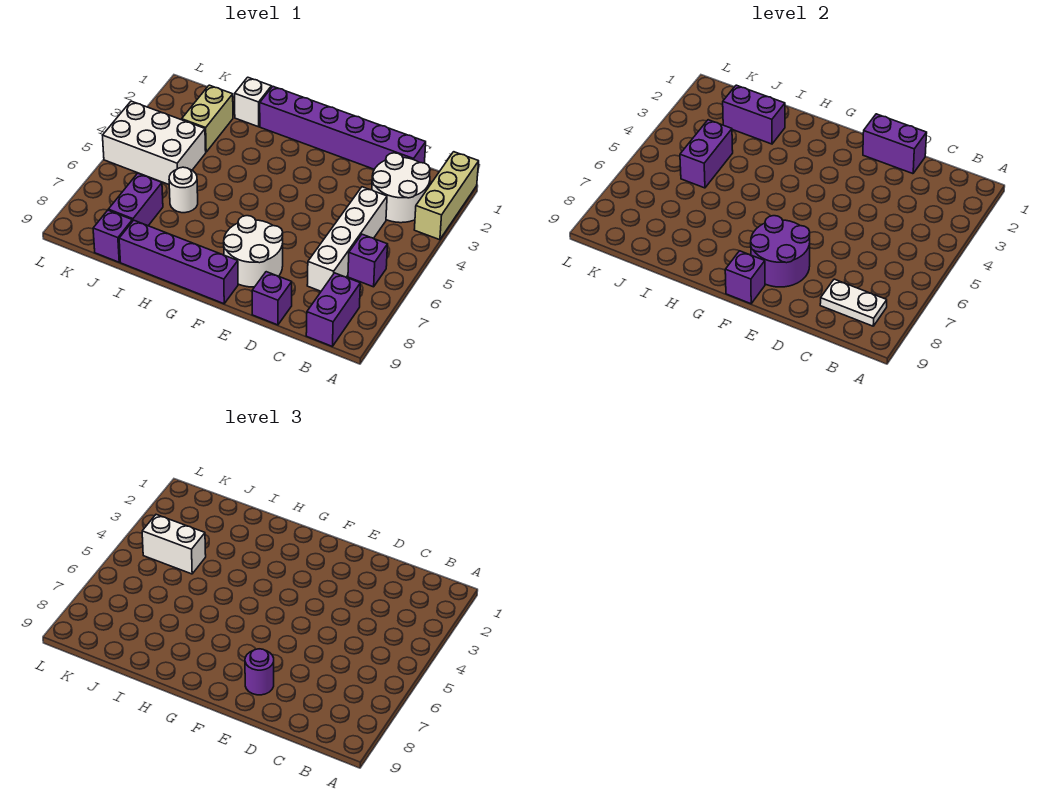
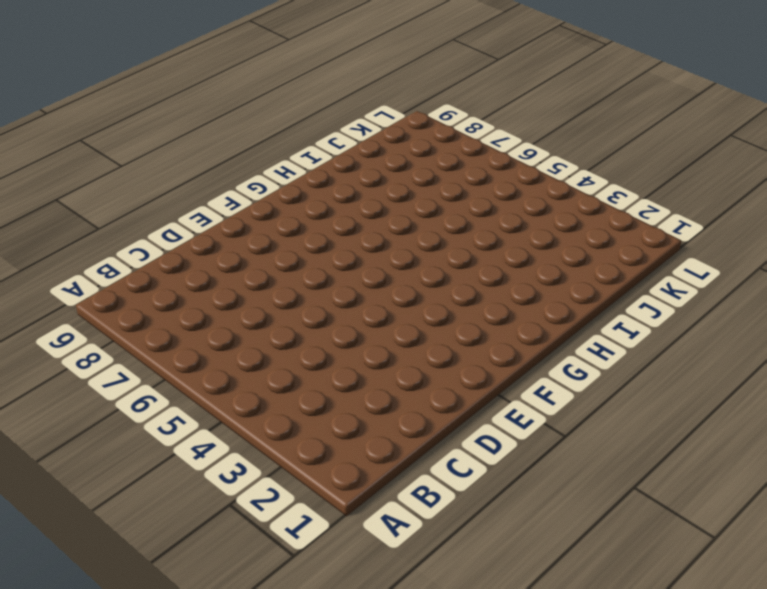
none -> tan brick A1:A3 level 1
none -> white round brick B2:C3 level 1
none -> purple brick B6 level 1

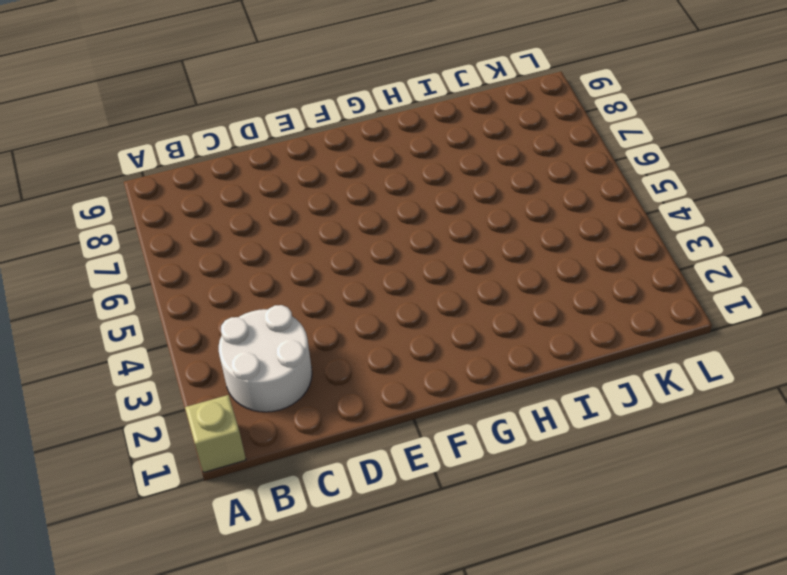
tan brick A1 level 1 -> tan brick A1:A3 level 1
none -> purple brick B6 level 1
none -> purple brick B8:B9 level 1
none -> purple brick C1:H1 level 1

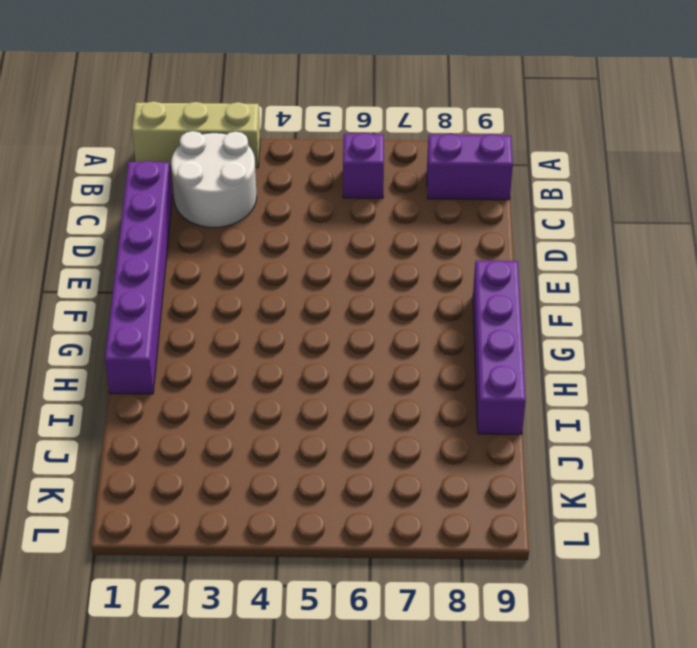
none -> white brick C4:C7 level 1
none -> purple brick D9 level 1
none -> white round brick E7:F8 level 1

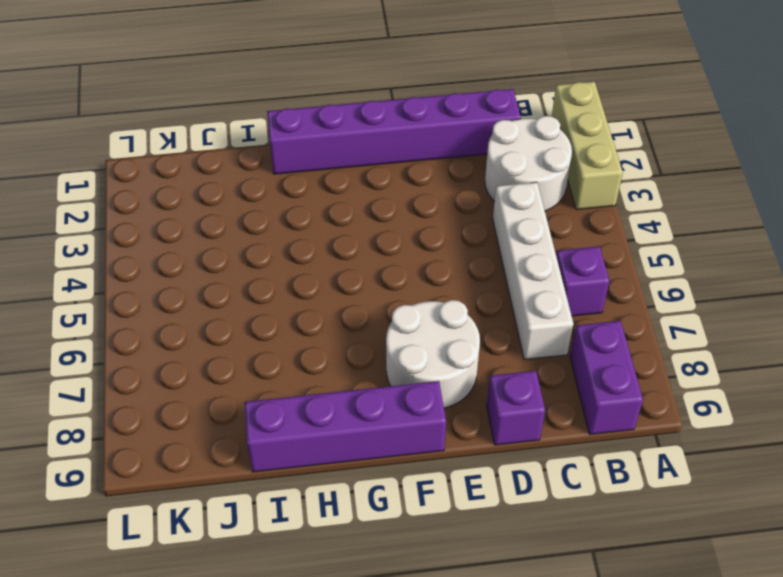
none -> white brick I1 level 1
none -> white round brick I6 level 1
none -> tan brick J2:J3 level 1

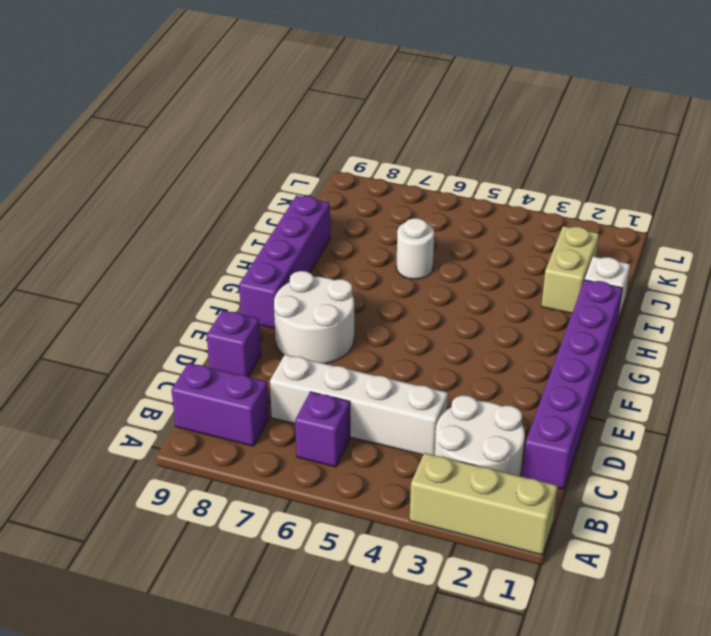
tan brick I2:J2 level 1 -> tan brick J2:J3 level 1
none -> white brick J4:L5 level 1
none -> purple brick J7:J8 level 1
none -> purple brick J9 level 1

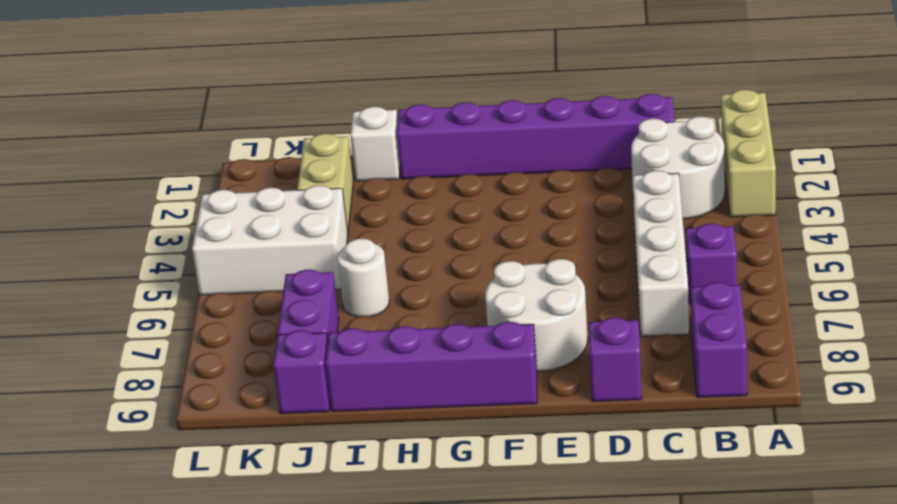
none -> white plate B8:C8 level 2
none -> purple brick D1:E1 level 2
none -> purple round brick E7:F8 level 2

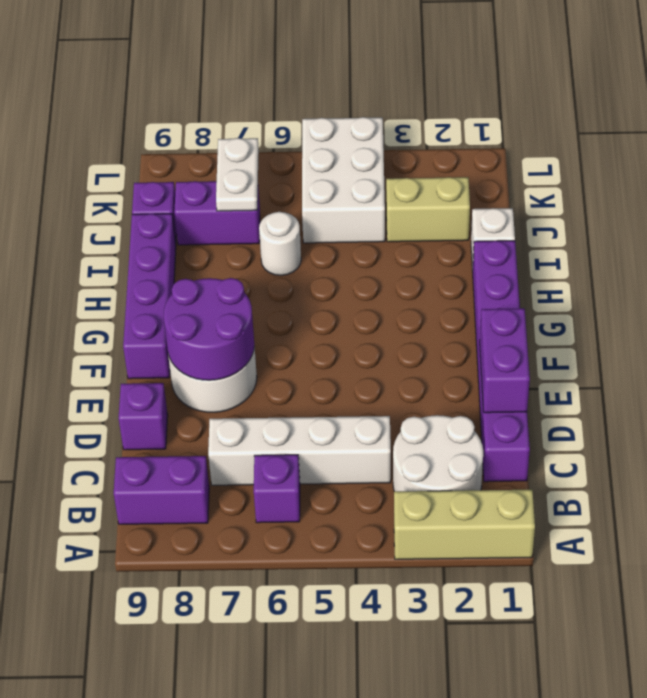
white plate J7:K7 level 2 -> white plate B8:C8 level 2
none -> purple brick F9 level 2
none -> purple brick I2:J2 level 2
none -> purple brick J4:J5 level 2

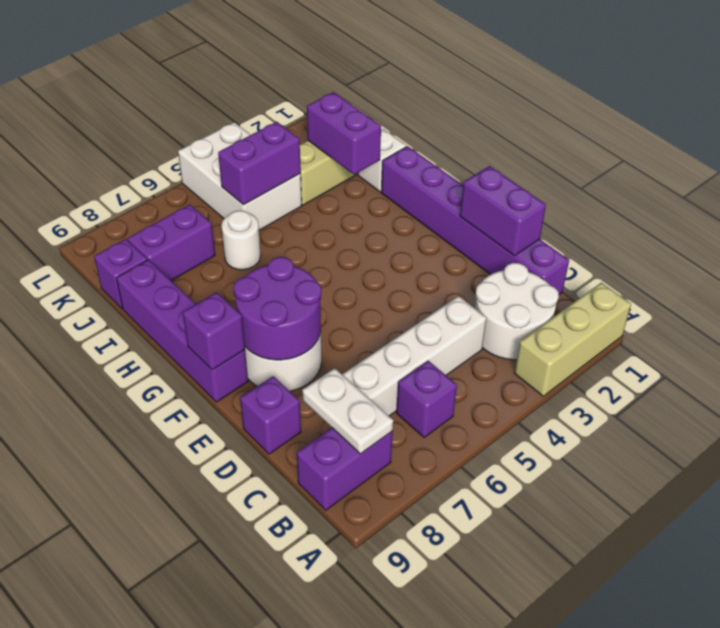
none -> purple round brick E8 level 3
none -> white brick J4:K4 level 3

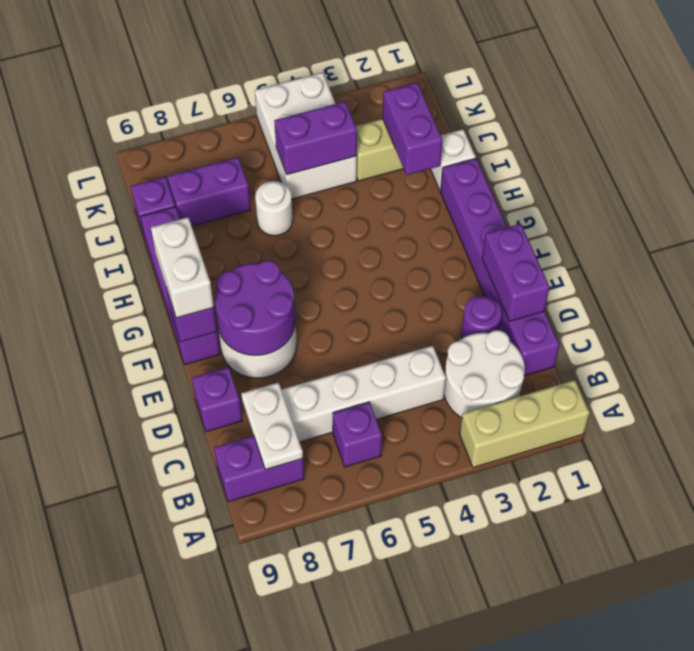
purple round brick D2 level 1 -> purple round brick E8 level 3
white brick F9:G9 level 3 -> white brick J4:K4 level 3

